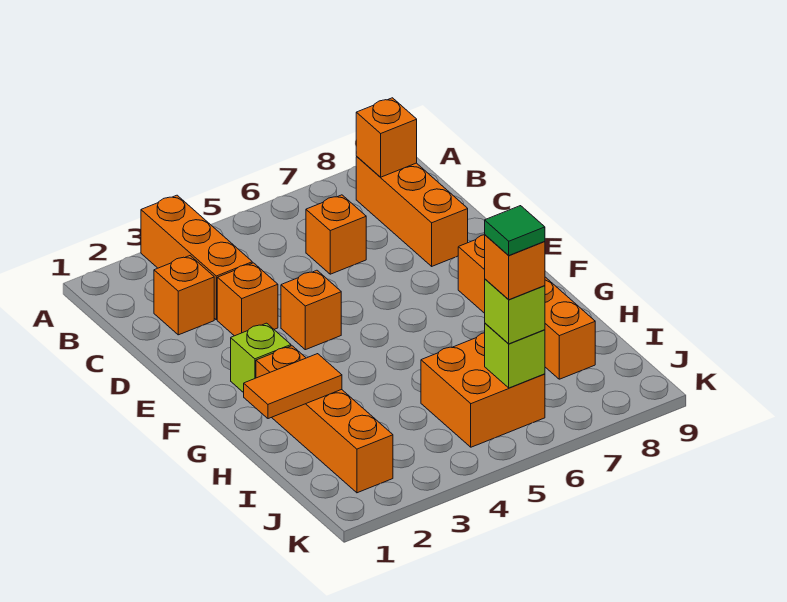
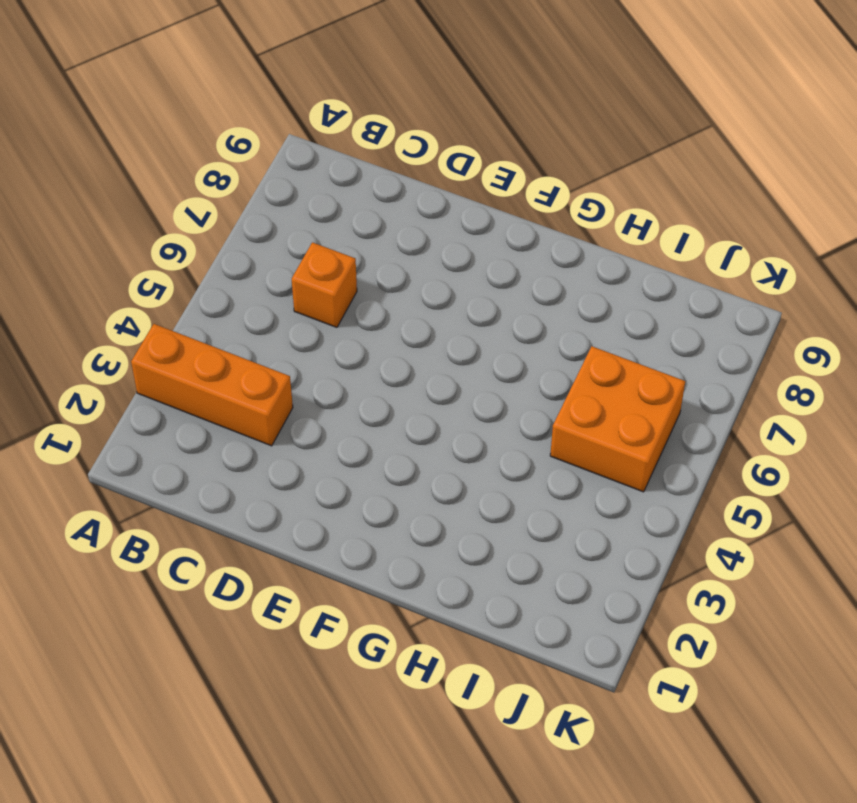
none -> orange brick B8:D8 level 1
none -> orange brick C2 level 1
none -> orange brick D3 level 1

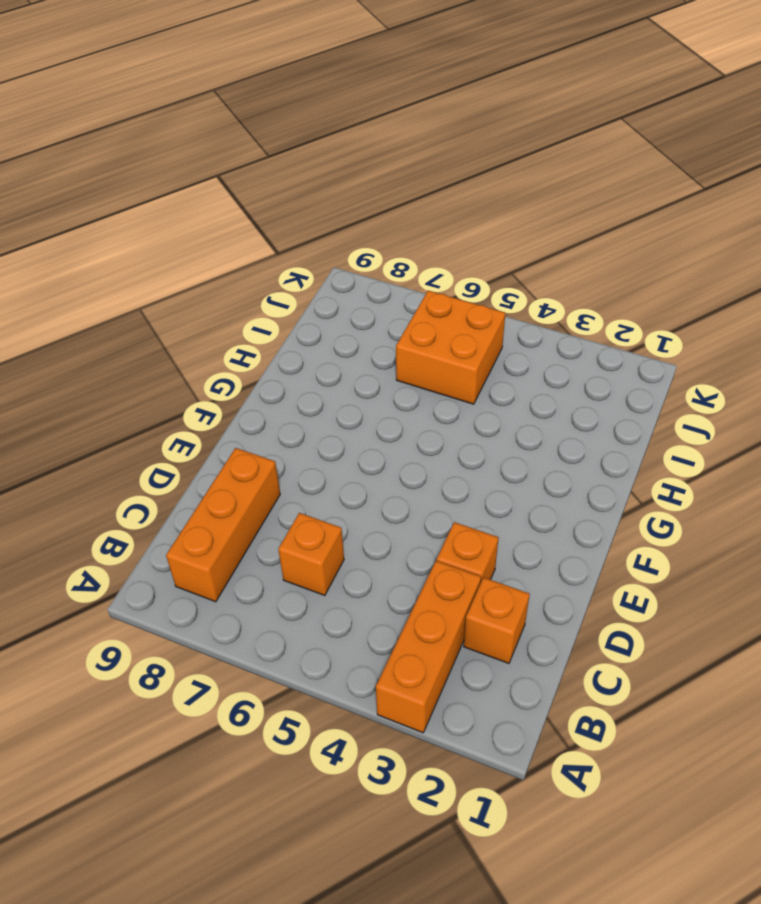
none -> orange brick E4 level 1
none -> lime brick F2 level 1
none -> orange brick F8:I8 level 1

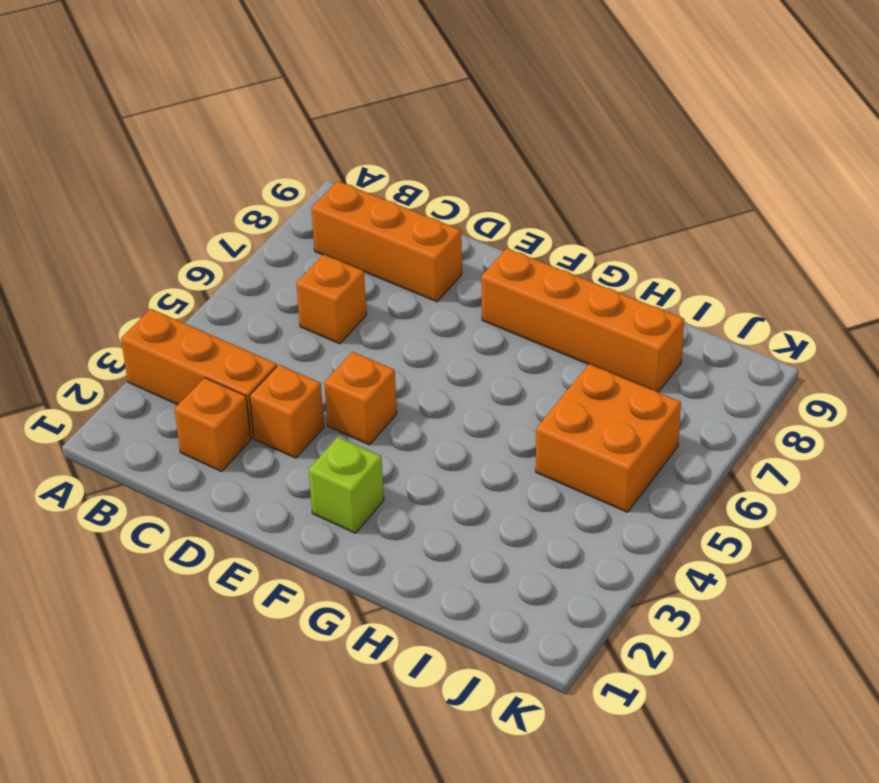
none -> orange brick G2:J2 level 1
none -> orange brick B8 level 2
none -> orange tile H1:H2 level 2

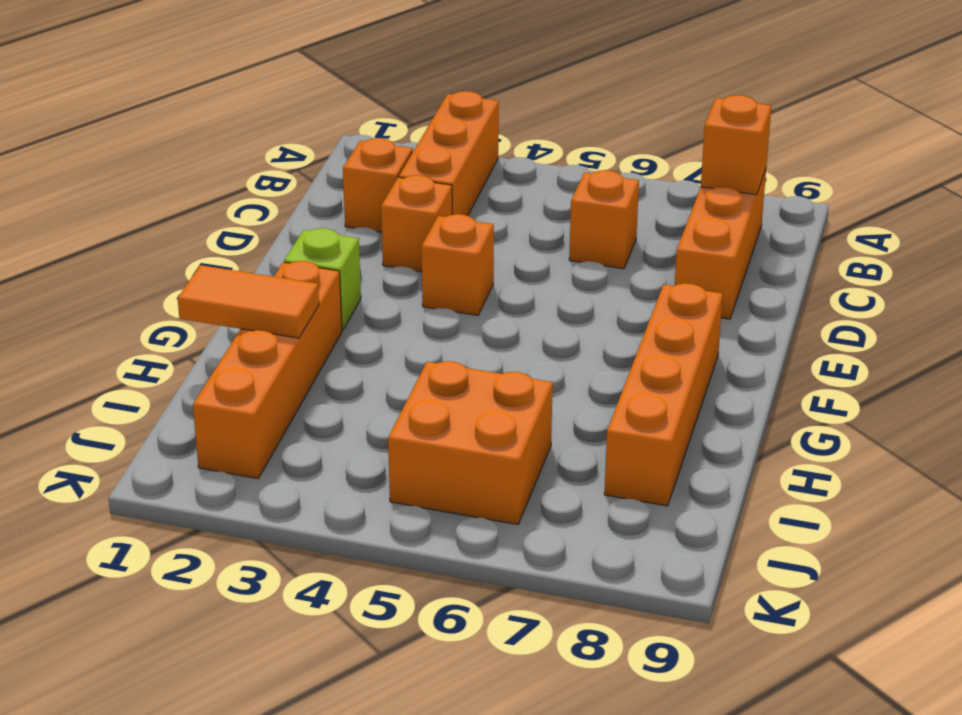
none -> lime brick J6 level 2
none -> lime brick J6 level 3
none -> orange brick J6 level 4

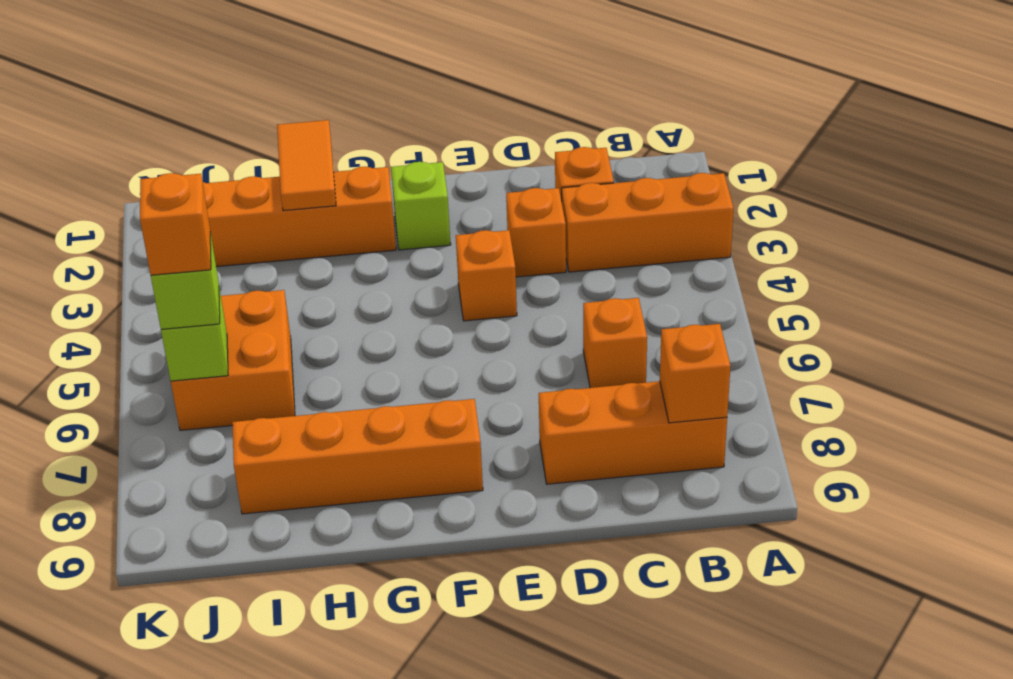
none -> green tile J6 level 5

